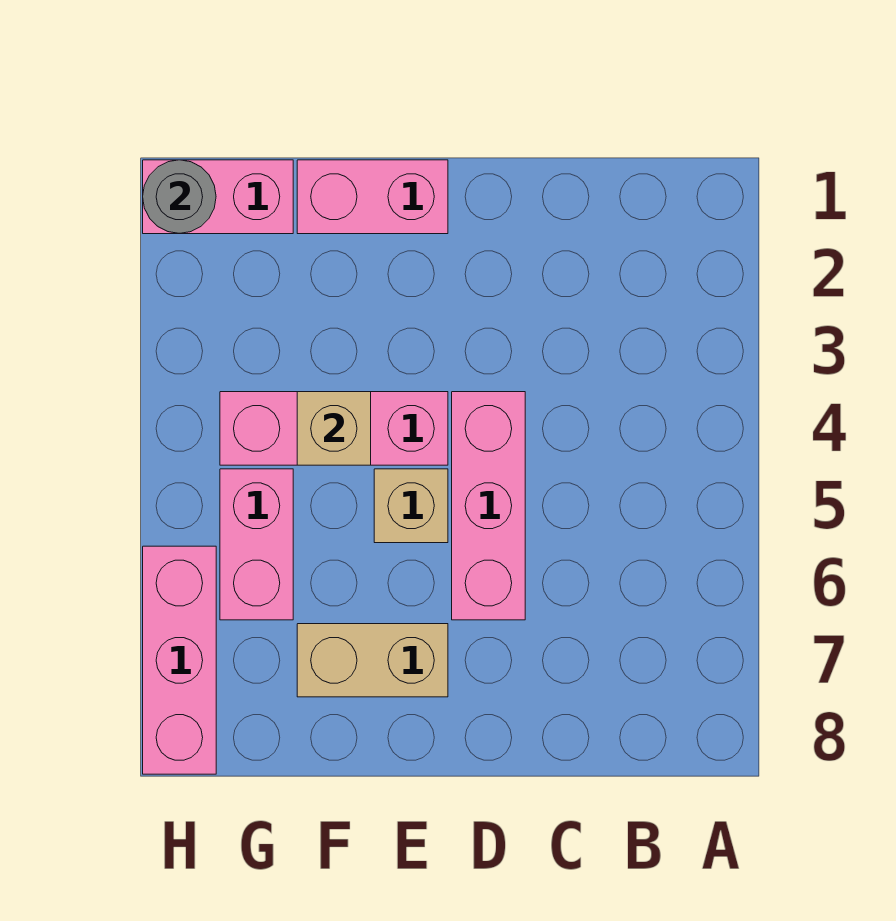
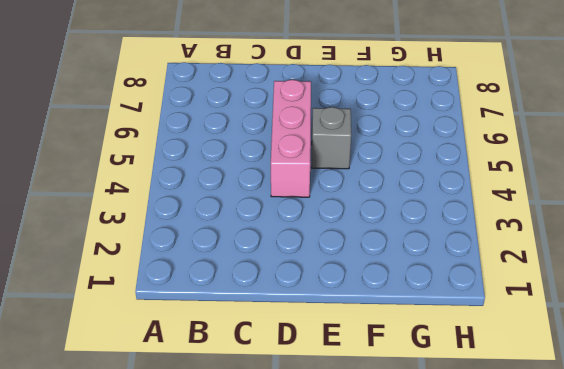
grey brick E5 level 1 -> tan brick E5 level 1
none -> pink brick E1:F1 level 1
none -> pink brick E4:G4 level 1

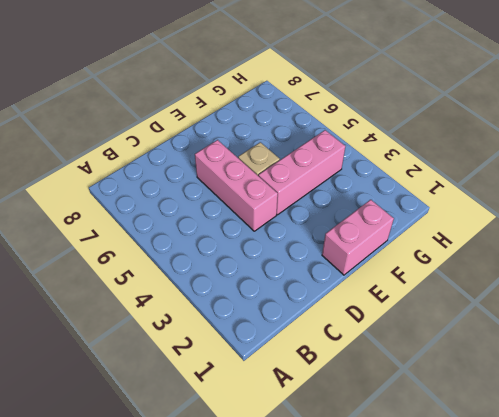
none -> tan brick E7:F7 level 1
none -> pink brick G1:H1 level 1

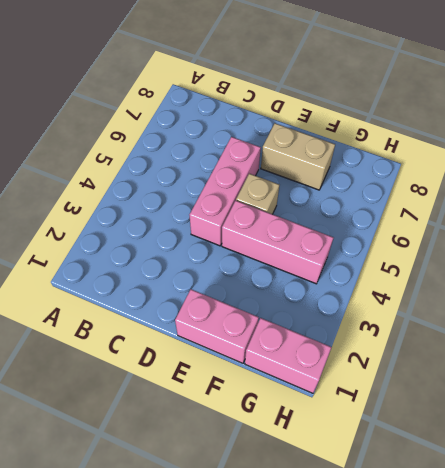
none -> pink brick G5:G6 level 1
none -> pink brick H6:H8 level 1

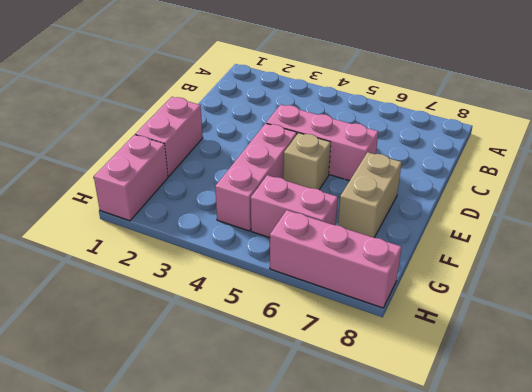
none -> tan brick F4 level 2
none -> grey round brick H1 level 2

